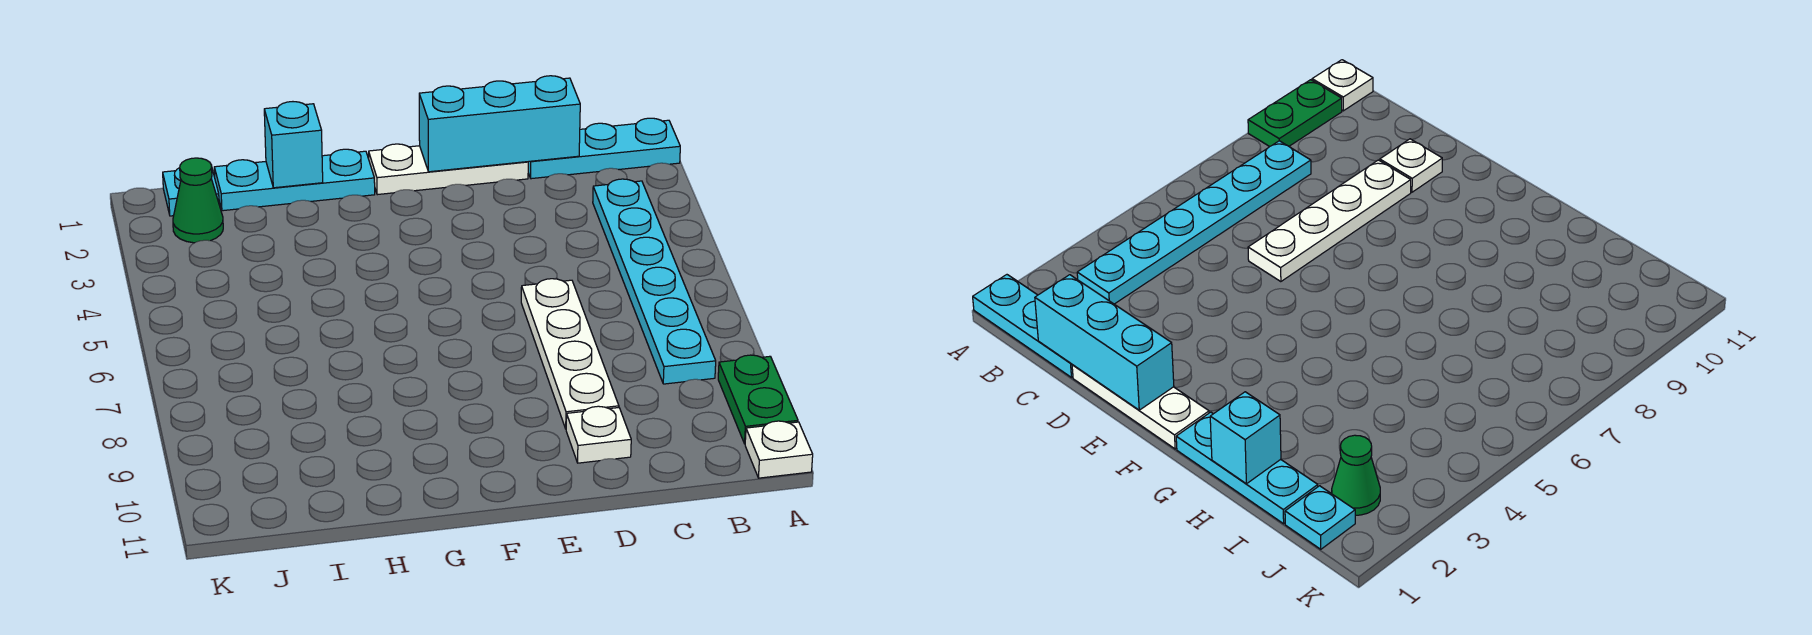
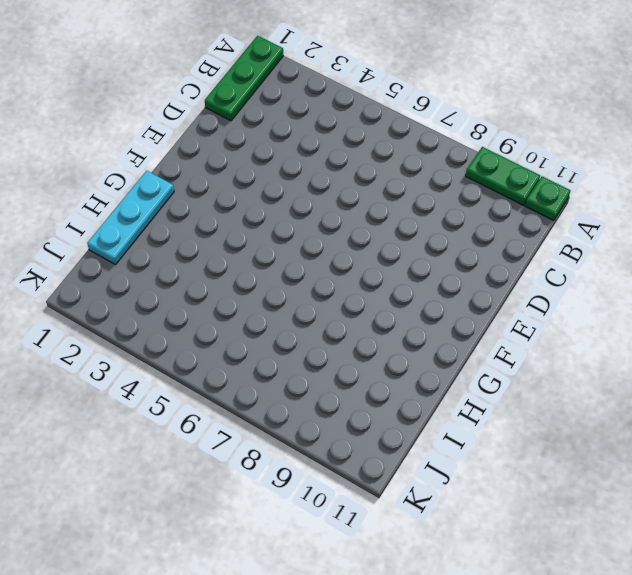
green plate A1:C1 level 1 -> cyan plate A1:C1 level 1
green plate A11 level 1 -> white plate A11 level 1
none -> cyan plate B3:B8 level 1
none -> white plate D1:F1 level 1
none -> white plate D6:D9 level 1

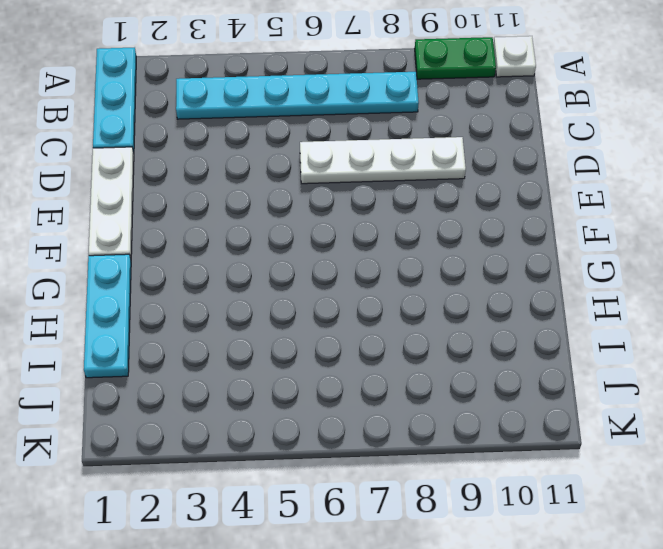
none -> white plate D10 level 1
none -> cyan plate J1 level 1
none -> green cone J2 level 1

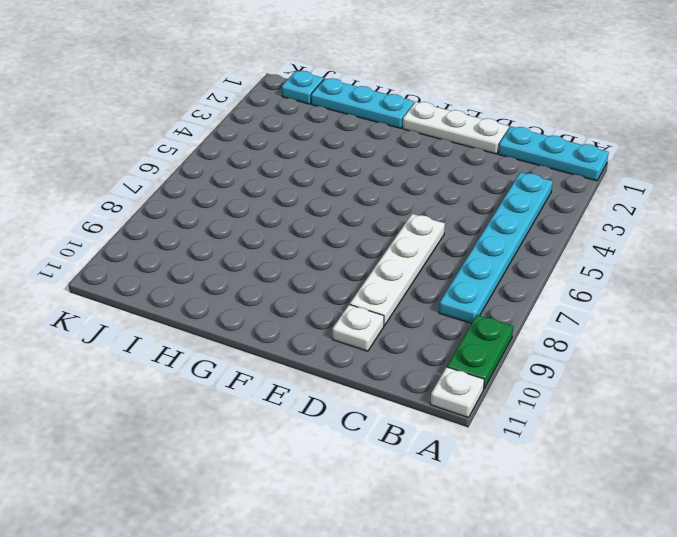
none -> green cone J2 level 1
none -> cyan brick C1:E1 level 2
none -> cyan brick H1 level 2

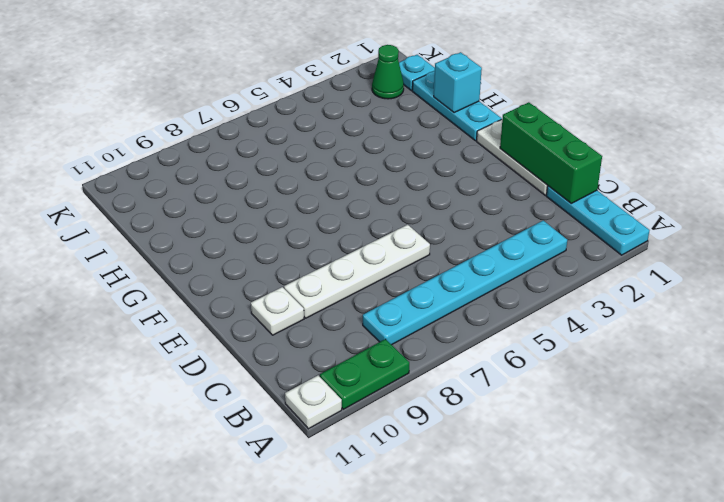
green brick C1:E1 level 2 -> cyan brick C1:E1 level 2

